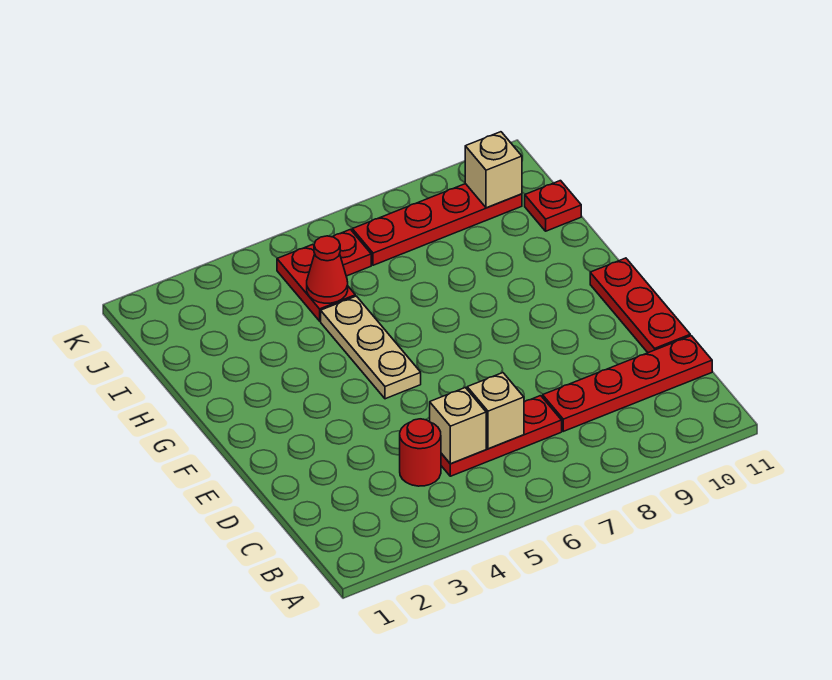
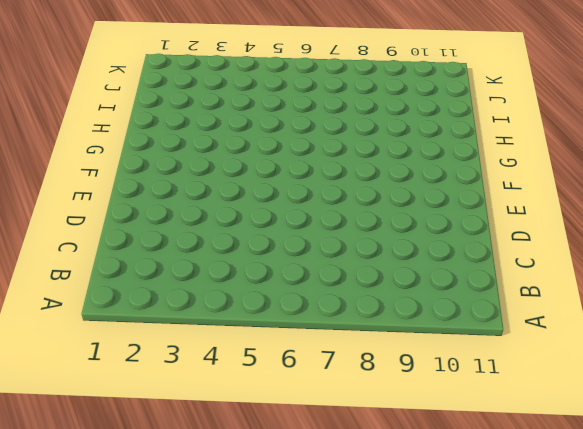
none -> red round brick C4 level 1
none -> red plate C5:C7 level 1
none -> red plate C8:C11 level 1

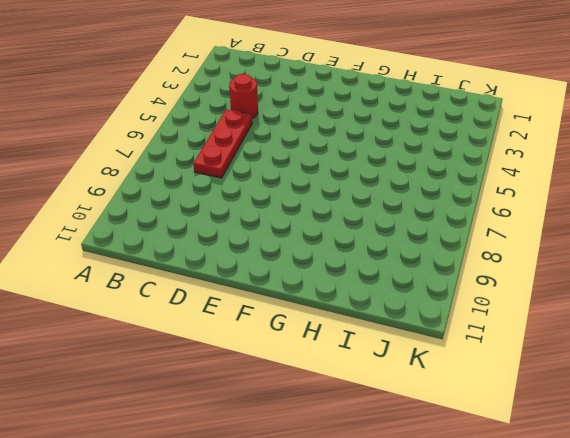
none -> red plate C8:C11 level 1
none -> red plate D11:F11 level 1
none -> tan plate F5:H5 level 1

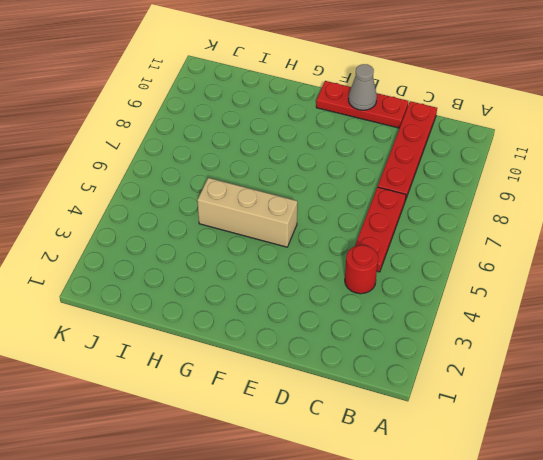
grey cone E11 level 2 -> none
tan brick F5:H5 level 1 -> tan plate F5:H5 level 1
none -> red plate I5:J5 level 1
none -> red plate I11 level 1
none -> red plate J6 level 1

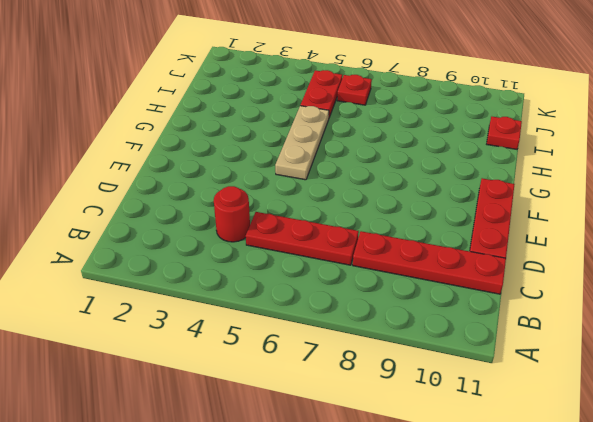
none -> red plate J7:J10 level 1
none -> tan brick C5 level 2
none -> tan brick C6 level 2

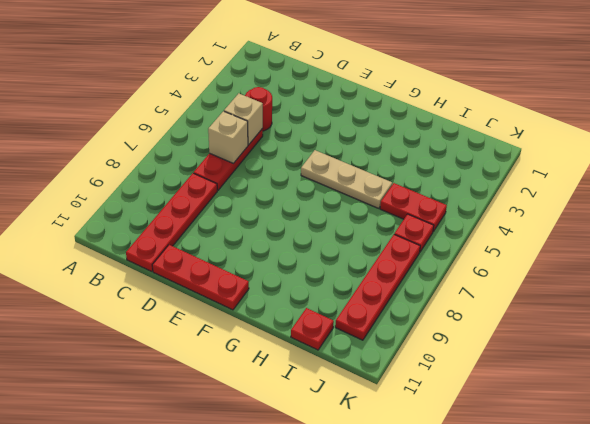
none -> red cone I5 level 2
none -> tan brick J10 level 2

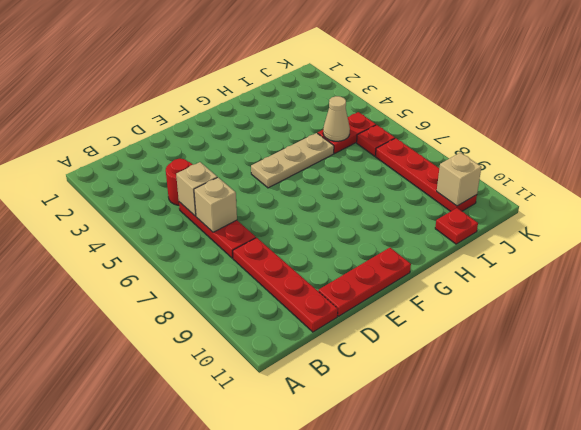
tan cone I5 level 2 -> red cone I5 level 2

